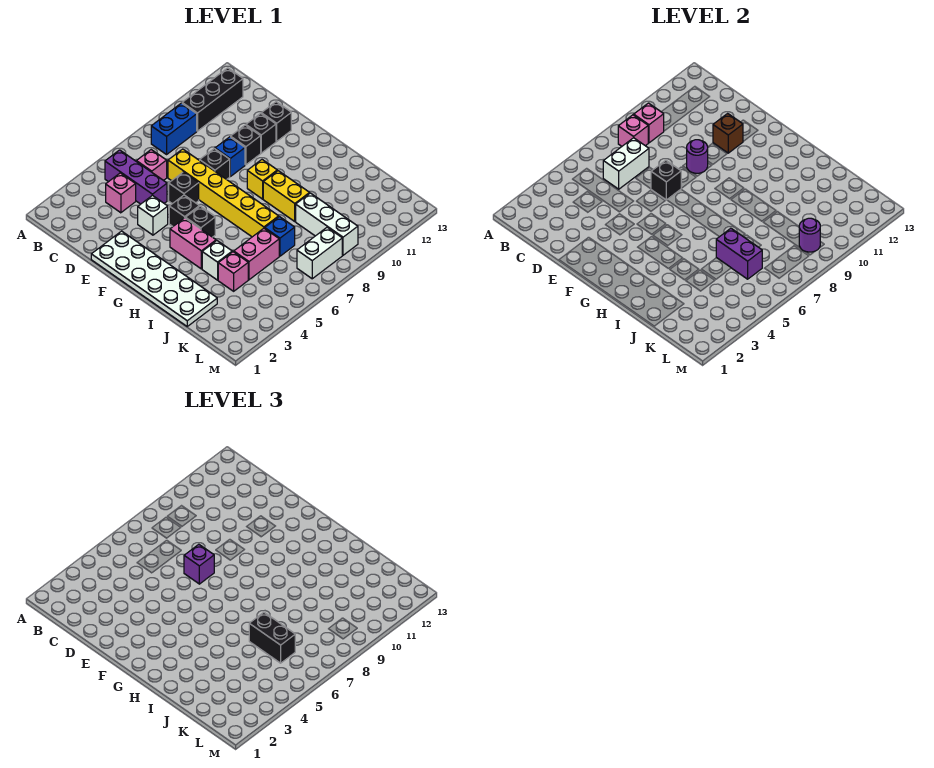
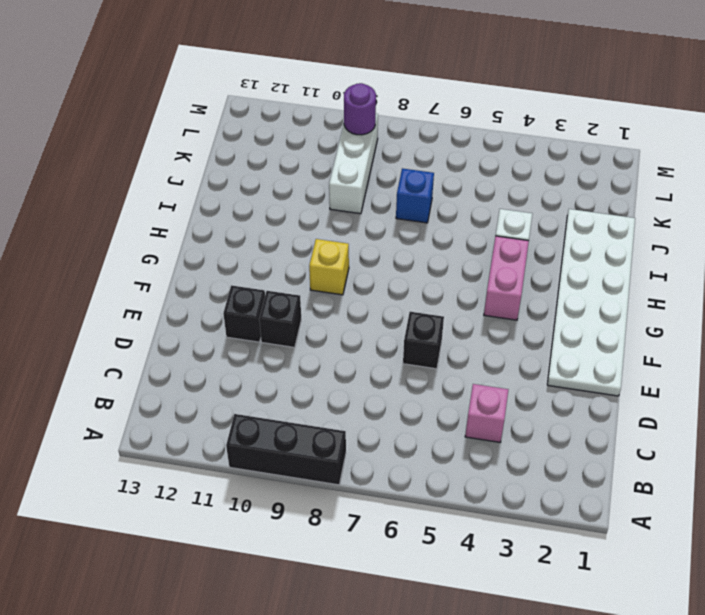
black brick A8:A10 level 1 -> black brick B10:B12 level 1
none -> purple brick B5:D5 level 1
none -> blue brick B8:B9 level 1
none -> pink brick C6 level 1
none -> yellow brick D7:I7 level 1

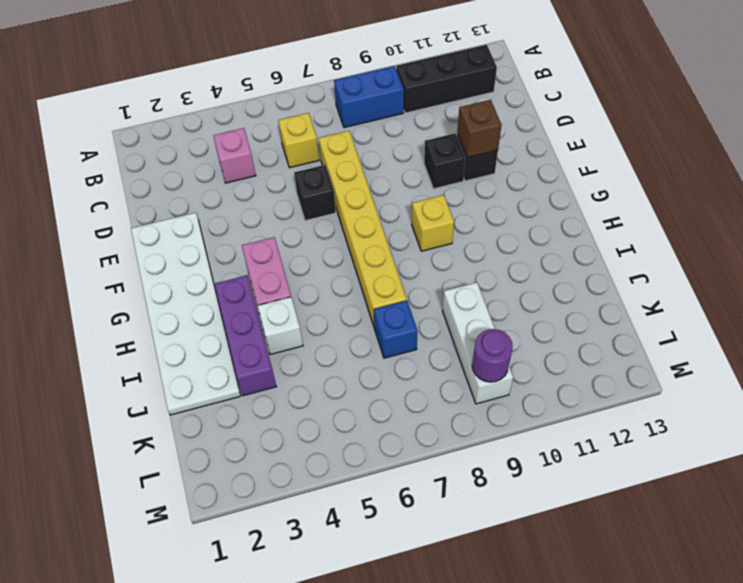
yellow brick C6 level 1 -> pink brick C6 level 1
purple brick H3:J3 level 1 -> purple brick B5:D5 level 1
none -> white brick E4 level 1
none -> black brick E8 level 1
none -> blue brick E9 level 1
none -> black brick E12 level 1

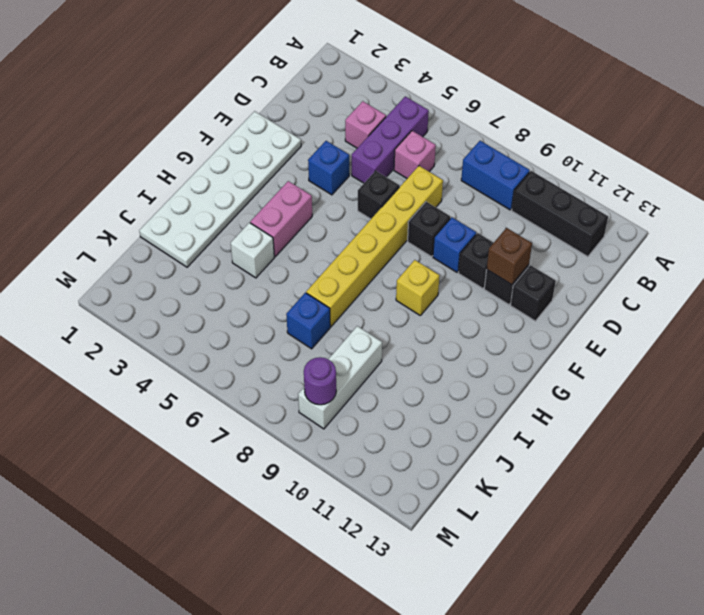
blue brick E4 level 1 -> white brick E4 level 1
none -> black brick F5 level 1
none -> black brick G5 level 1
none -> yellow brick H9:I9 level 1
none -> pink brick J4 level 1

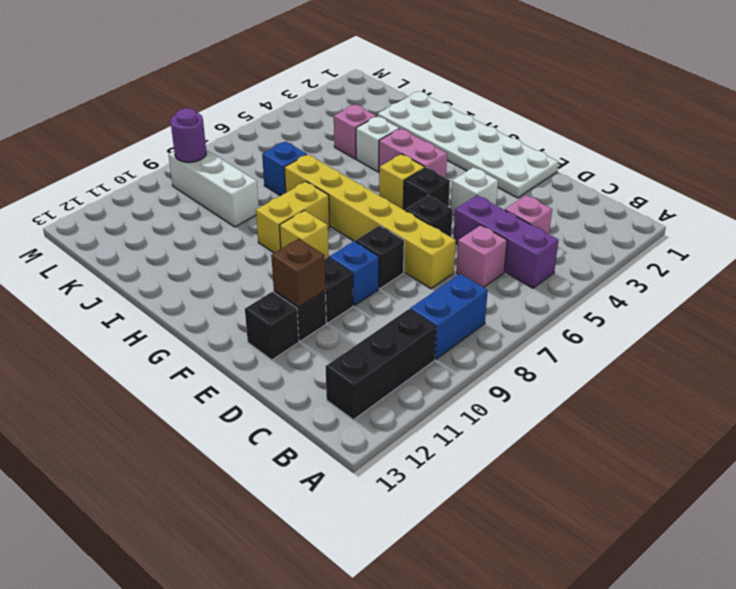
yellow brick G5 level 1 -> black brick G5 level 1
yellow brick H8:H9 level 1 -> yellow brick H9:I9 level 1
none -> pink brick J5:J6 level 1
none -> white brick L7:L8 level 1
none -> pink brick B8 level 2
none -> pink brick B9 level 2

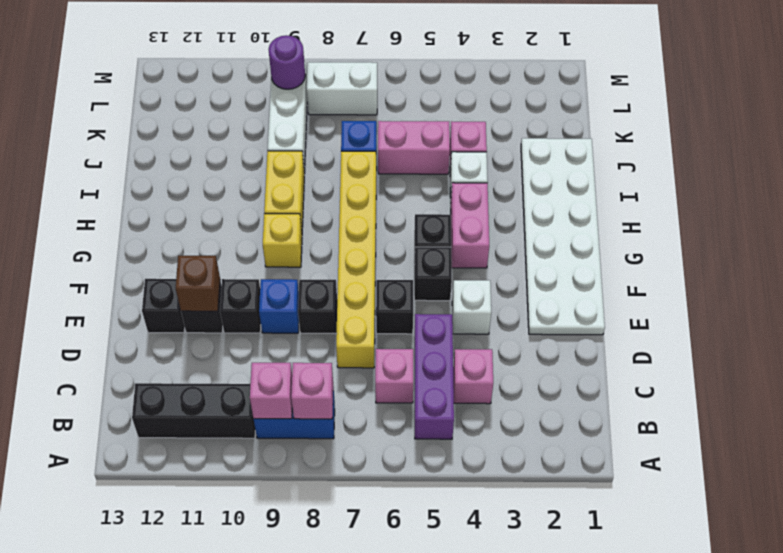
none -> white brick C6:C7 level 2
none -> black brick E7 level 2
none -> purple round brick E9 level 2
none -> purple brick J6:K6 level 2

